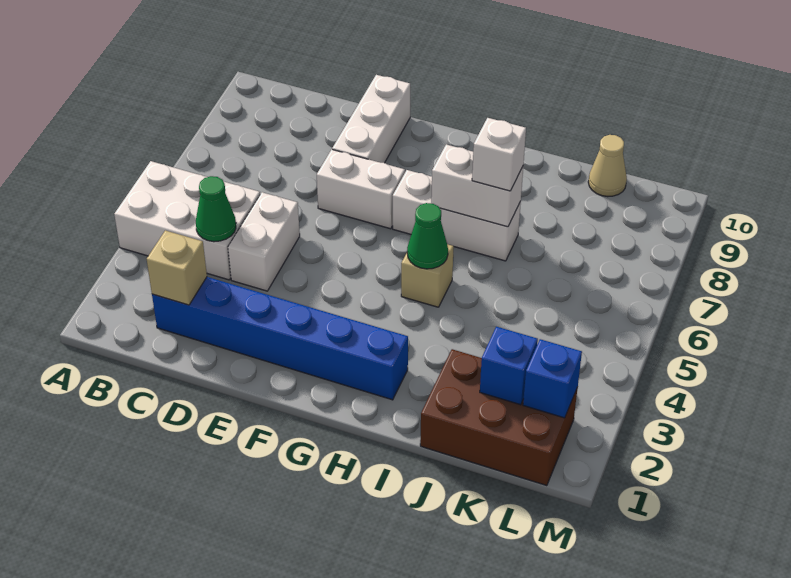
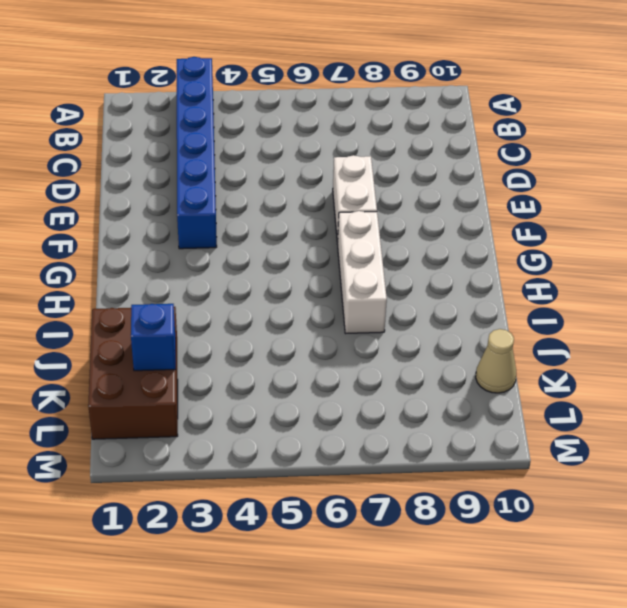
blue brick A3:F3 level 1 -> blue brick C2:H2 level 1
none -> white brick A4:C5 level 1
none -> white brick D4:D5 level 1
none -> white brick E8:E10 level 1

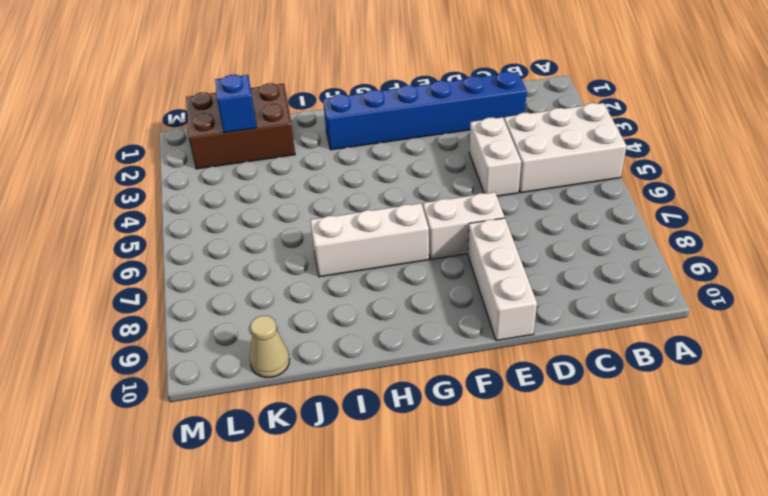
none -> tan brick H5 level 1
none -> tan brick C2 level 2
none -> green cone C4 level 2

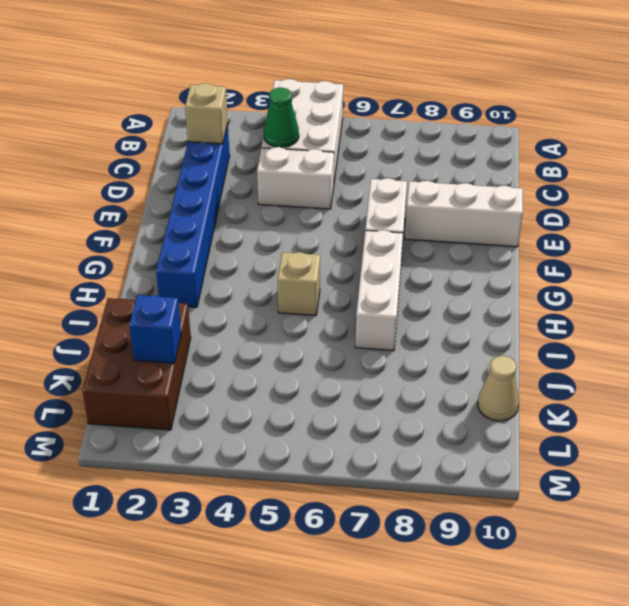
none -> green cone H5 level 2
none -> white brick H7:I7 level 2
none -> blue brick L2 level 2

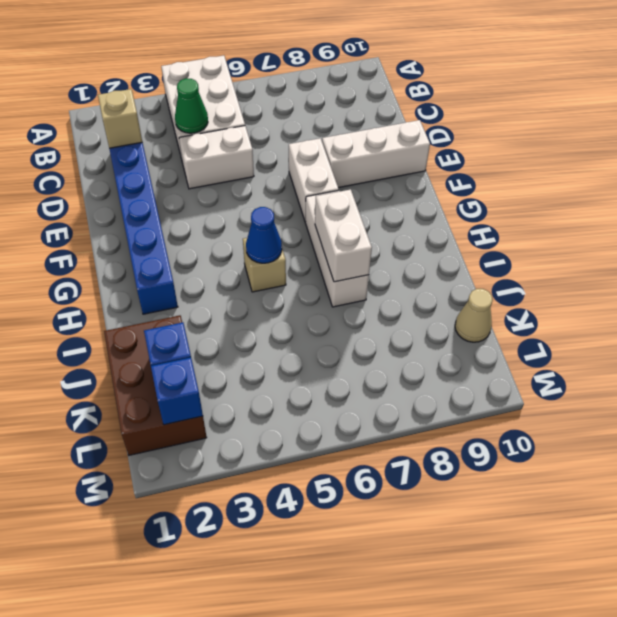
blue cone H5 level 2 -> green cone H5 level 2
none -> white brick I7 level 3

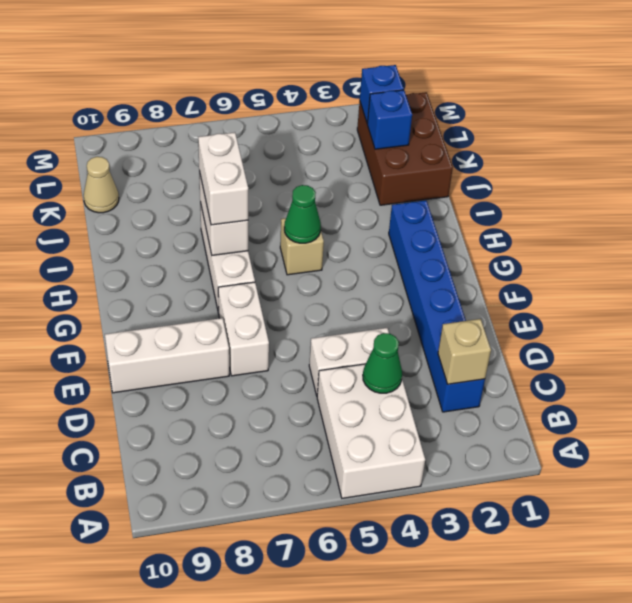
white brick H7:I7 level 3 -> white brick I7 level 3

